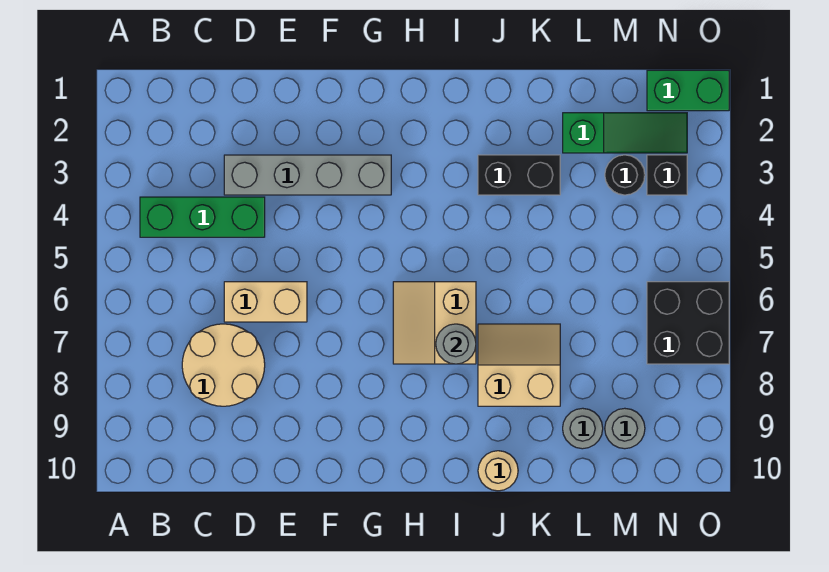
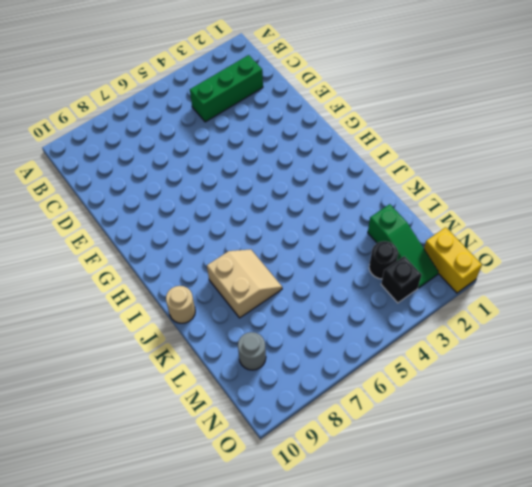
green brick C2:C4 level 1 -> green brick B4:D4 level 1
yellow brick N1:O1 level 1 -> green brick N1:O1 level 1
none -> tan round brick C7:D8 level 1
none -> grey brick D3:G3 level 1
none -> tan brick D6:E6 level 1

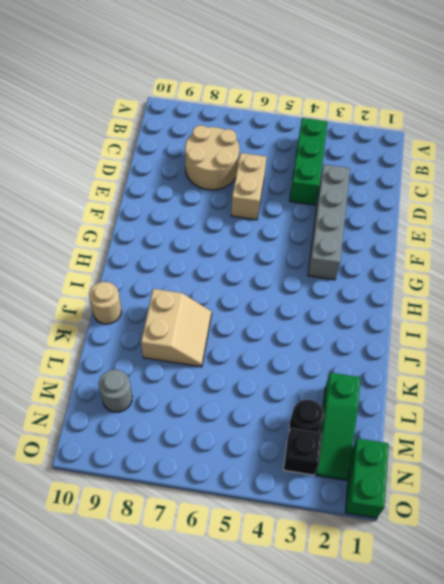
none -> tan slope H6:I7 level 1 top I
none -> black brick J3:K3 level 1
none -> grey round brick L9 level 1

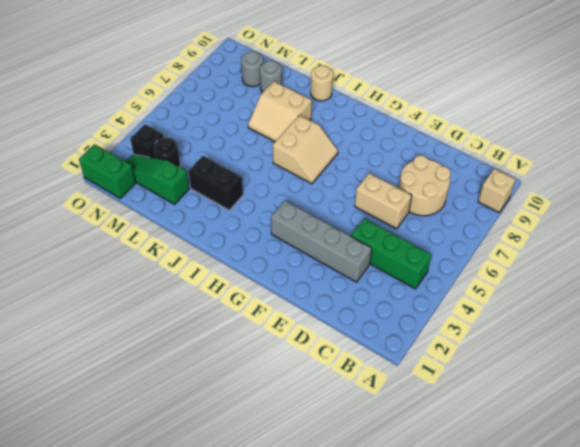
tan brick A9 level 1 -> none
none -> black brick N6:O7 level 1
none -> grey round brick I7 level 2

